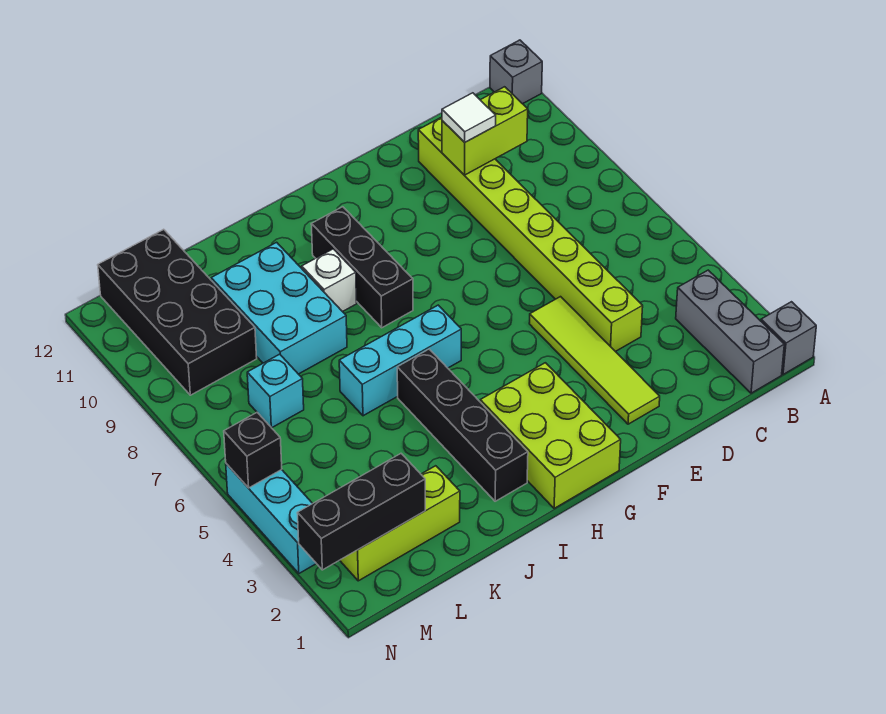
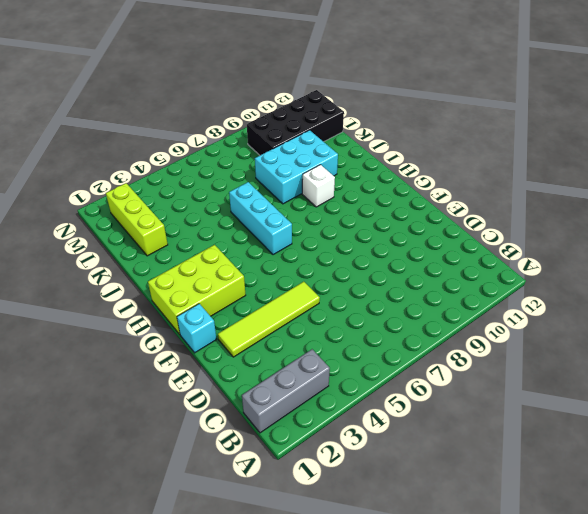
cyan brick F1 level 1 -> cyan brick L7 level 1
none -> grey brick A1 level 1
none -> grey brick A12 level 1
none -> lime brick D4:D11 level 1

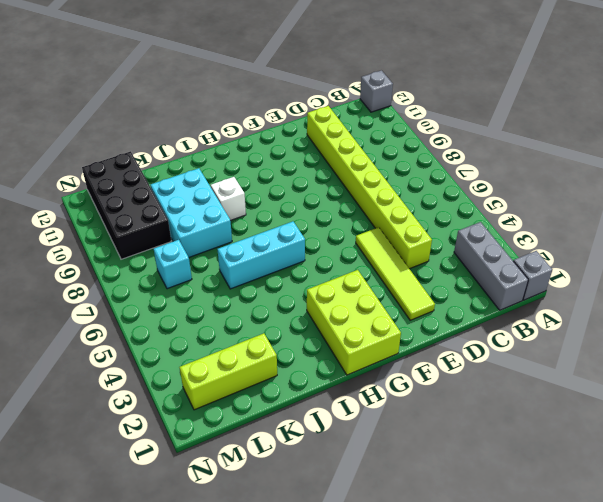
none -> black brick H8:H10 level 1
none -> black brick I2:I5 level 1
none -> cyan brick N3:N5 level 1

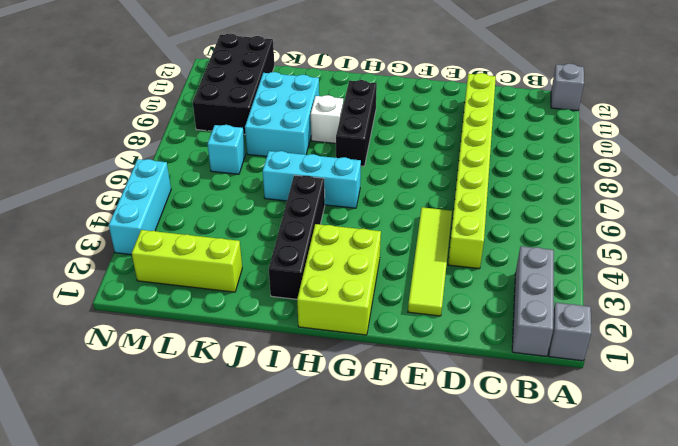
none -> lime brick C10:D10 level 2
none -> black brick L2:N2 level 2
none -> black brick N5 level 2

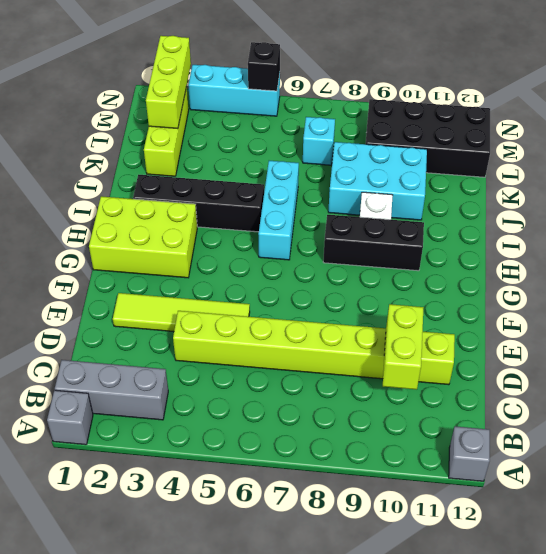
lime brick L2:N2 level 2 -> black brick L2:N2 level 2
none -> white tile D10 level 3

